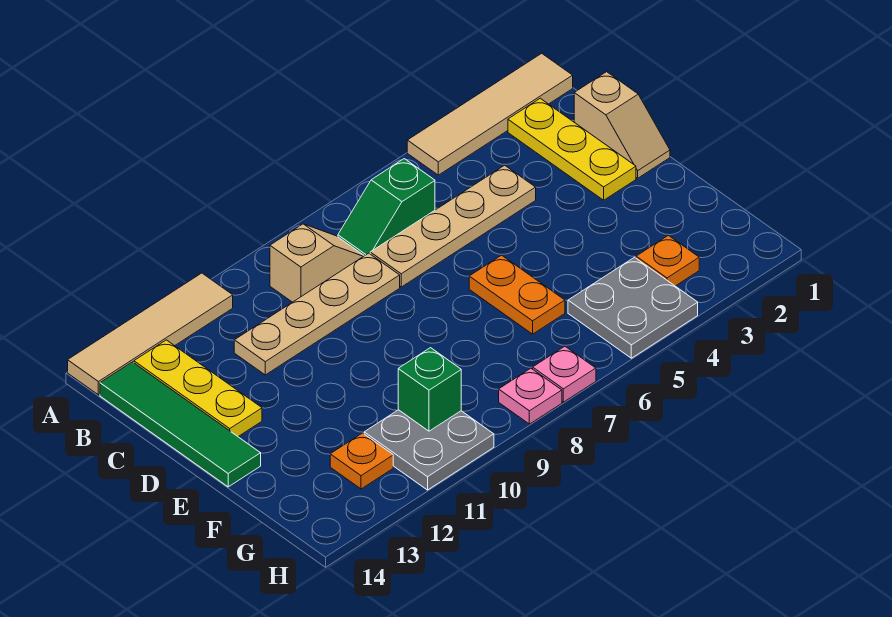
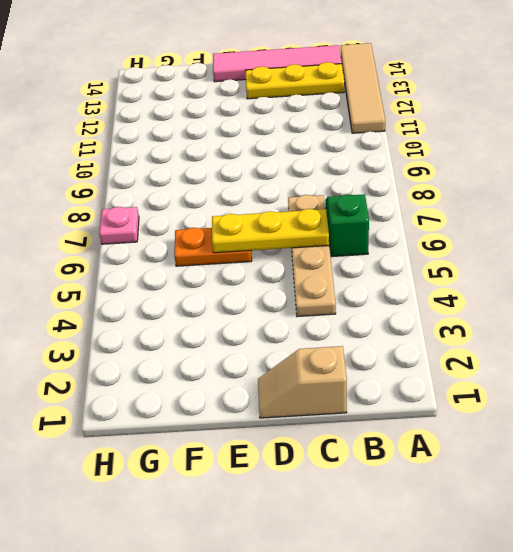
pink tile B14:E14 level 1 -> green tile B14:E14 level 1
yellow plate C6:E6 level 2 -> yellow plate B2:D2 level 1
none -> tan tile A1:A4 level 1
none -> tan slope B8:B9 level 1 top 9
none -> tan plate C8:C11 level 1

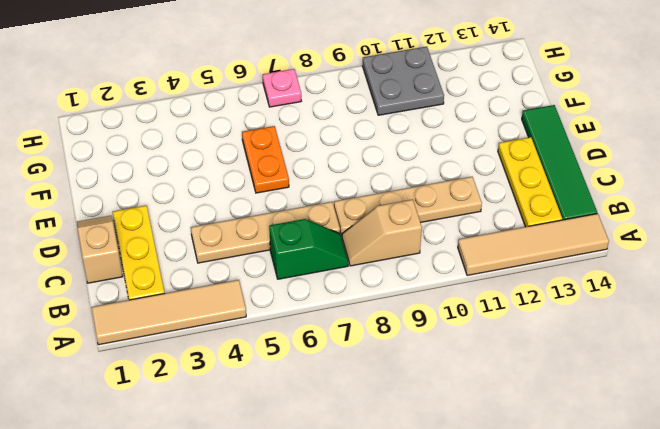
none -> orange plate G3 level 1
none -> grey plate G4:H5 level 1
none -> orange plate G12 level 1

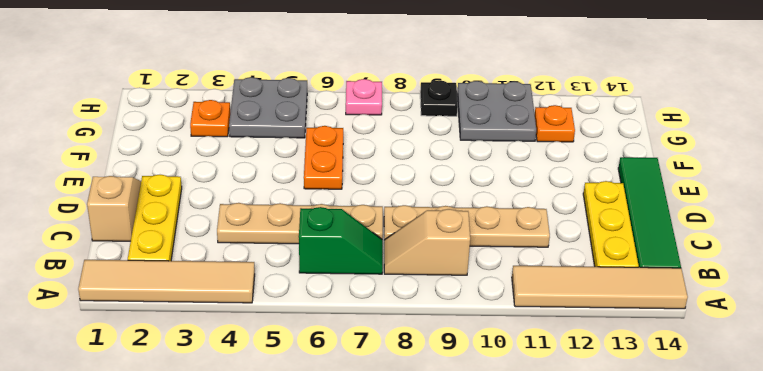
black plate H9 level 1 -> none
none -> pink plate H8 level 1
none -> green brick G10 level 2

